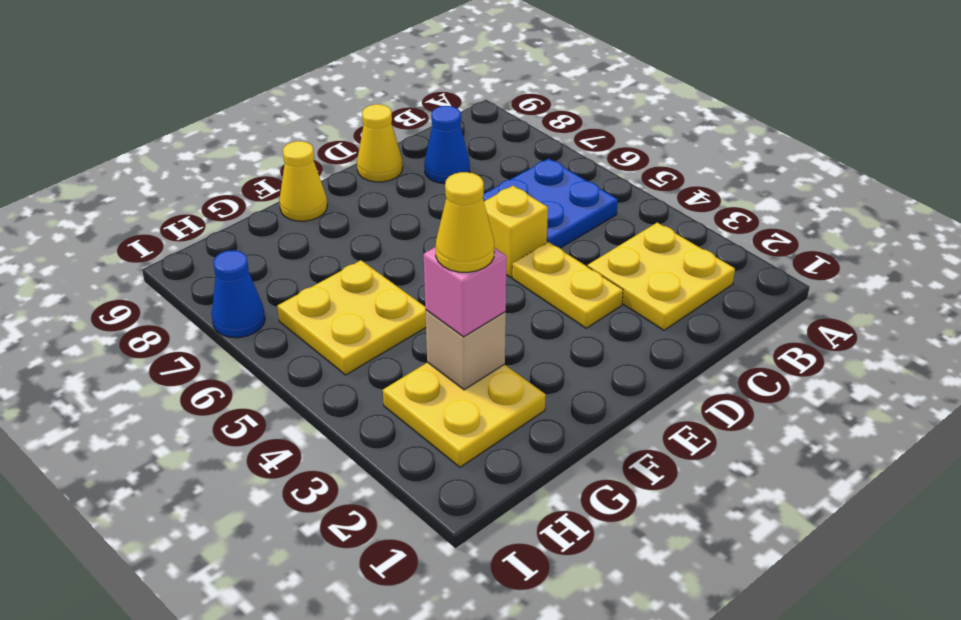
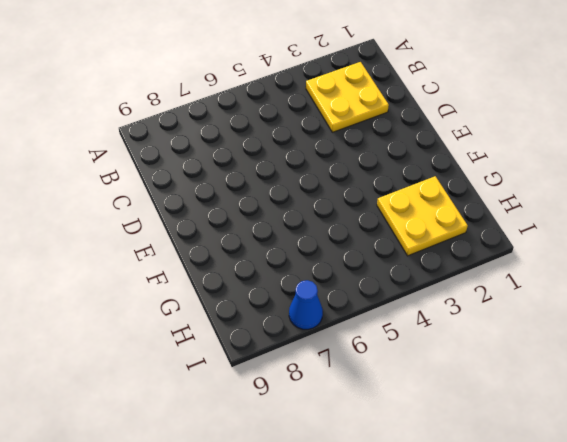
none -> blue plate B5:C6 level 1
none -> blue cone C8 level 1
none -> yellow plate D3:D4 level 1

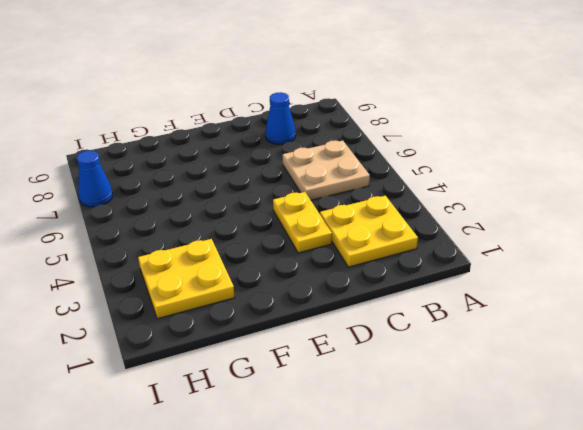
tan plate B5:C6 level 1 -> blue plate B5:C6 level 1
none -> yellow brick D5 level 1
none -> yellow cone D9 level 1
none -> yellow cone F9 level 1

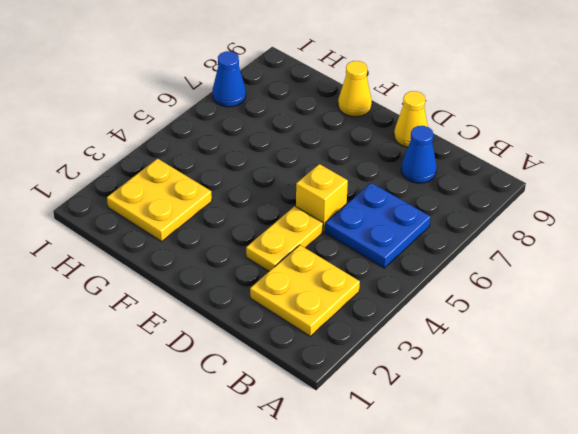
none -> yellow plate G5:H6 level 1
none -> tan brick G3 level 2
none -> pink brick G3 level 3

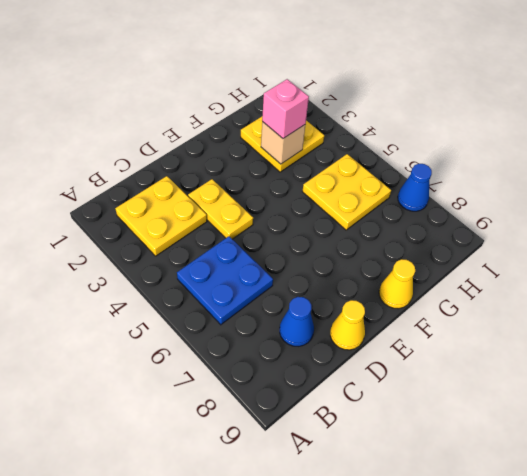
none -> yellow brick D5 level 1
none -> yellow cone G3 level 4

